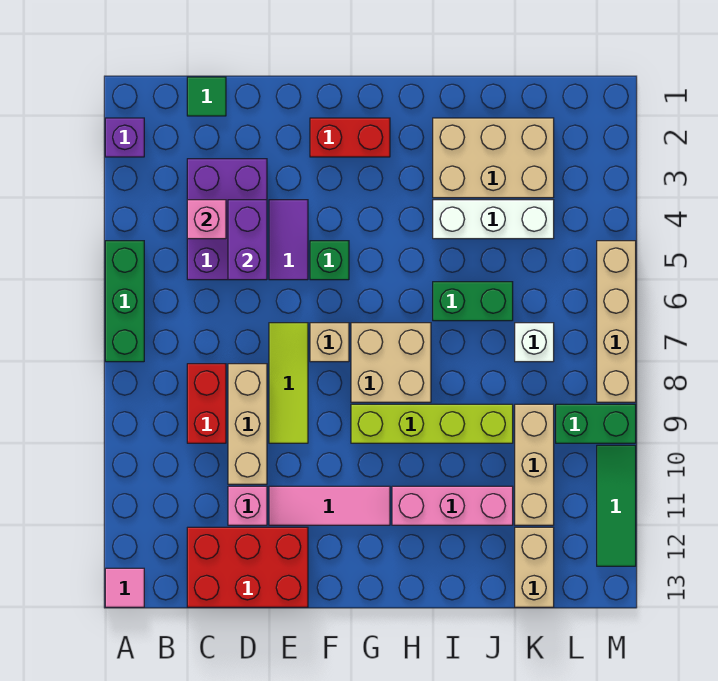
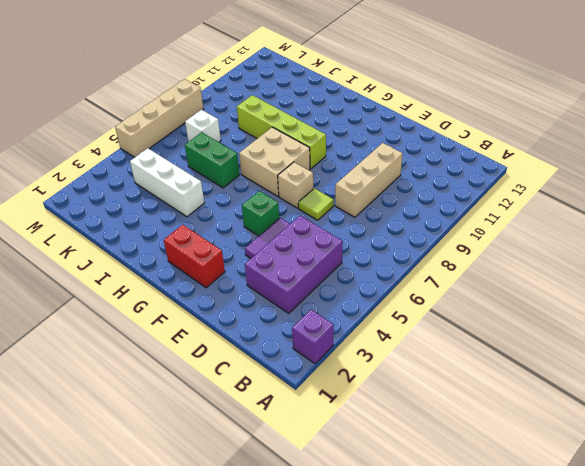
lime tile E7 level 1 -> lime tile E7:E9 level 1
none -> green brick A5:A7 level 1
none -> pink tile A13 level 1
none -> green tile C1 level 1

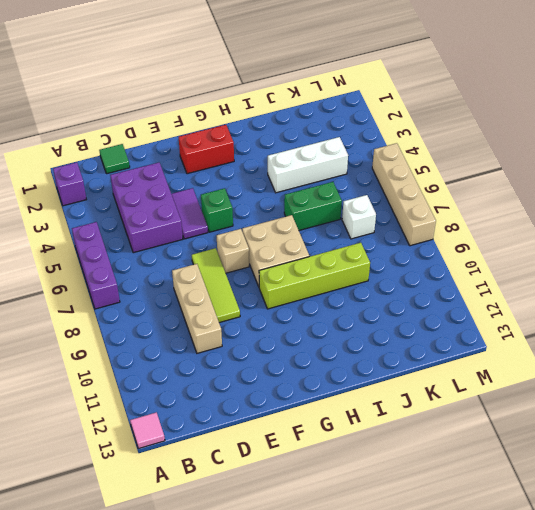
purple brick A5:A7 level 1 -> green brick A5:A7 level 1
none -> red brick C8:C9 level 1
none -> red brick C12:E13 level 1
none -> pink brick D11 level 1

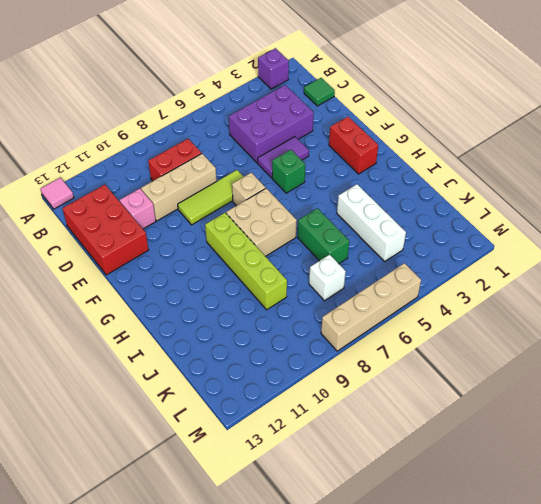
none -> green brick A5:A7 level 1
none -> pink tile E11:G11 level 1
none -> pink brick H11:J11 level 1

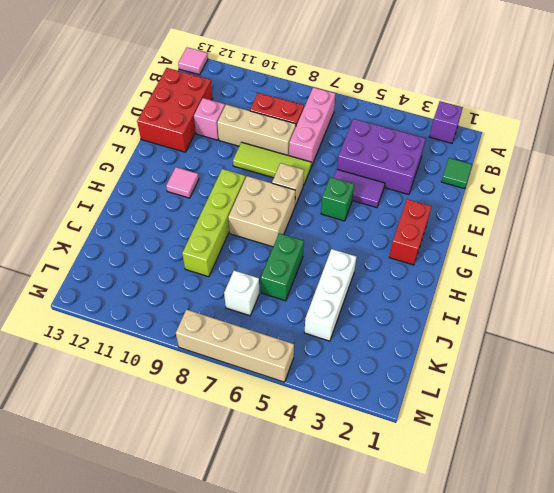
pink brick B7:D7 level 1 -> pink brick H11:J11 level 1
pink tile G11 level 1 -> pink tile E11:G11 level 1
none -> green brick A5:A7 level 1
none -> tan brick I2:K3 level 1
none -> tan brick K9:K11 level 1

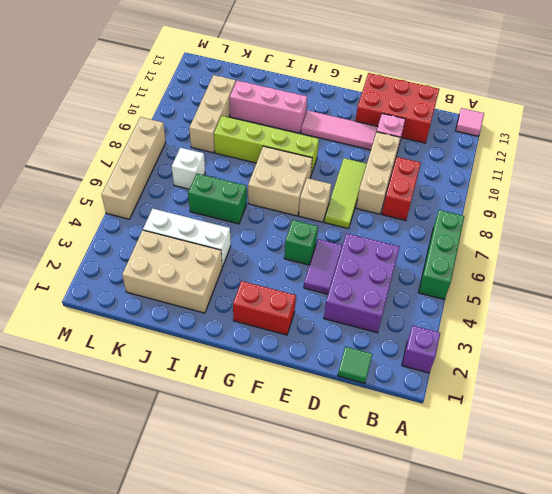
none -> tan brick K12:K13 level 1
none -> green brick L9:M9 level 1
none -> green tile M10:M12 level 1

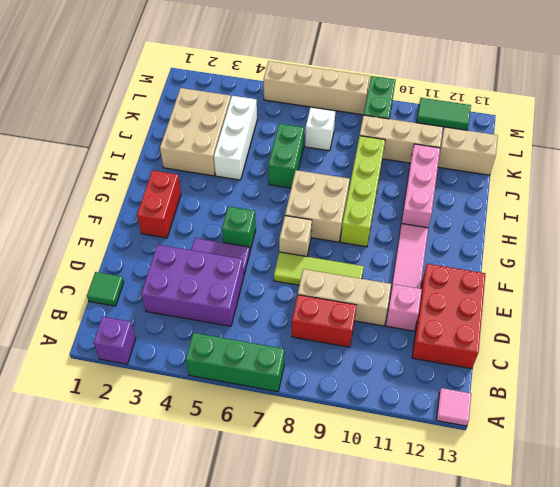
green tile M11:M12 level 1 -> green tile M10:M12 level 1
none -> pink brick C4 level 2
none -> purple brick D4:D5 level 2

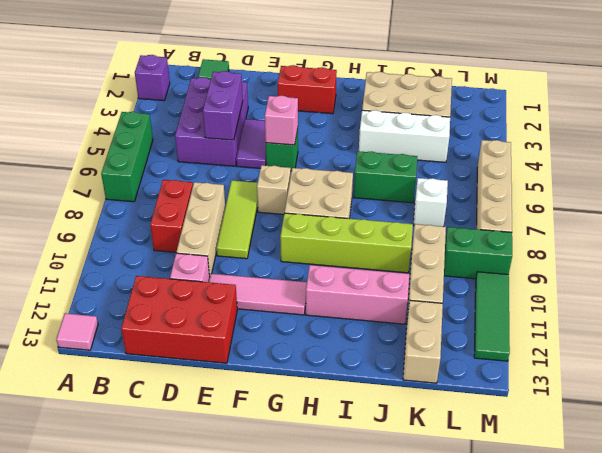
pink brick F5 level 2 -> pink brick C4 level 2

